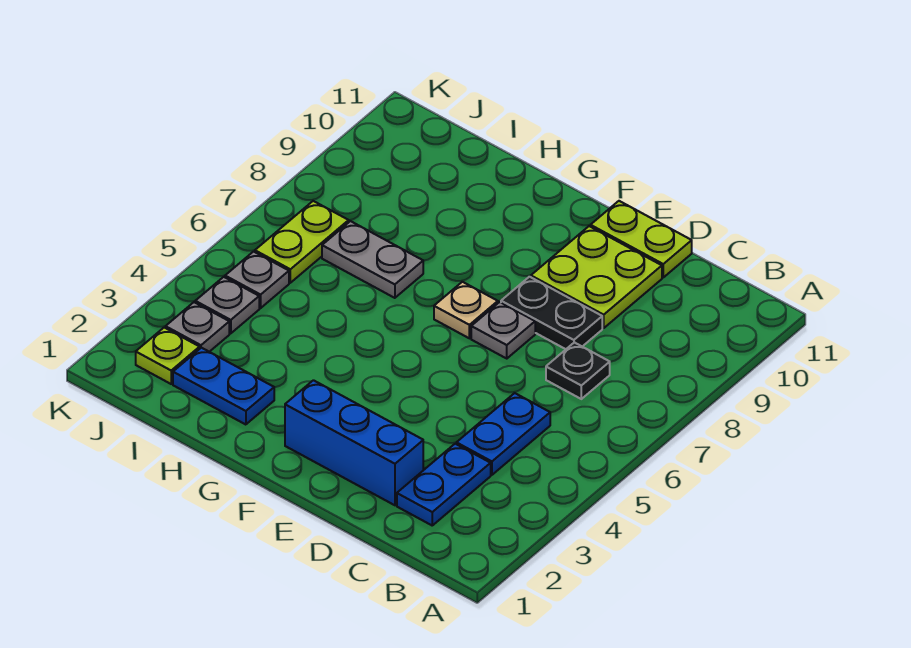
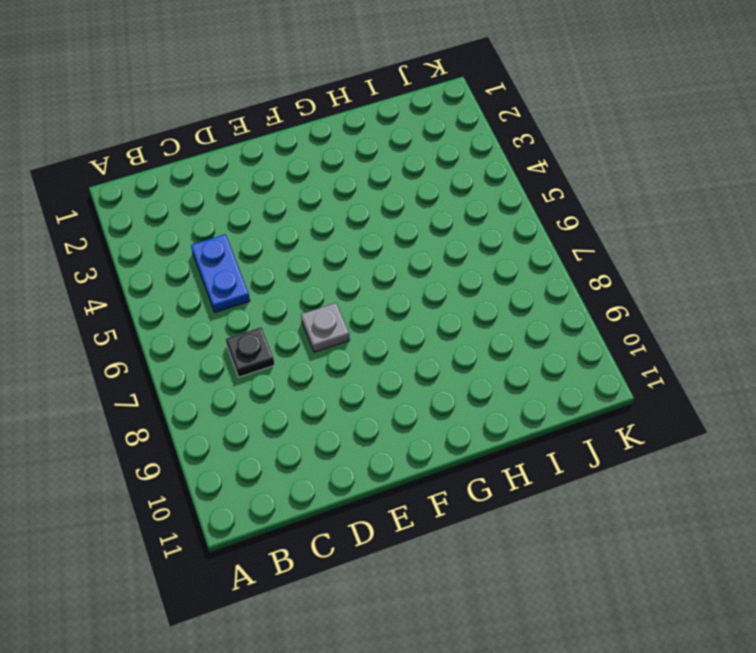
none -> blue plate C2:C3 level 1
none -> blue brick D2:F2 level 1
none -> black plate D8:E8 level 1

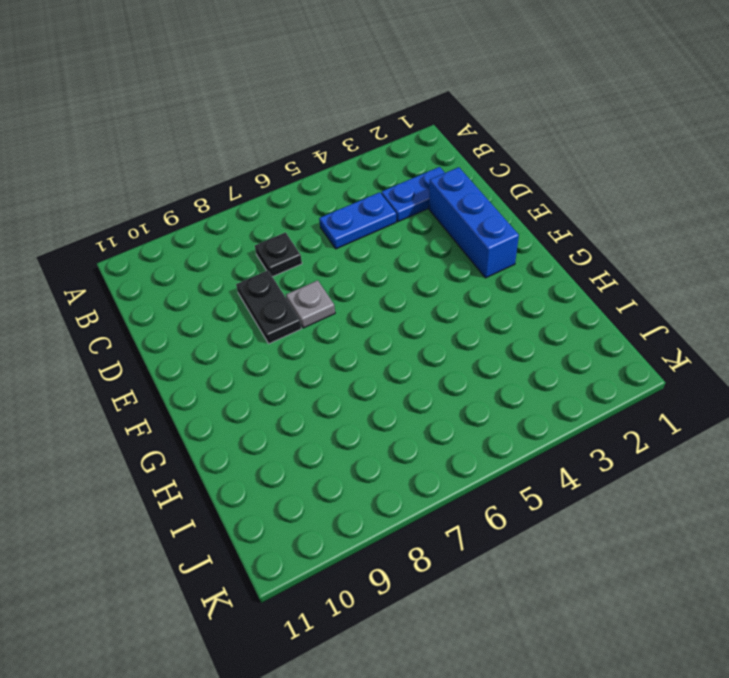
none -> lime plate D9:E10 level 1
none -> lime plate D11:E11 level 1
none -> tan plate F7 level 1

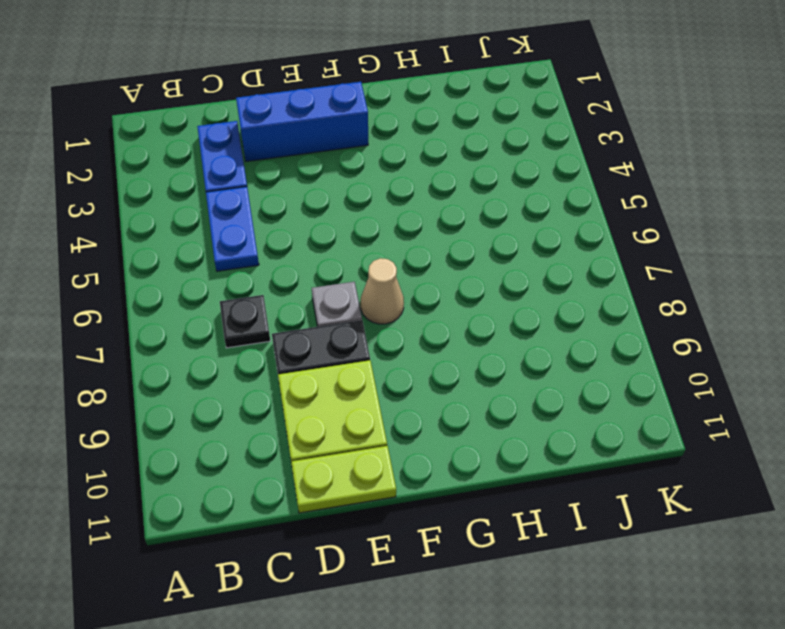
tan cone F7 level 1 -> tan plate F7 level 1
none -> blue plate H2:I2 level 1
none -> grey plate H7:I7 level 1
none -> lime plate J2 level 1

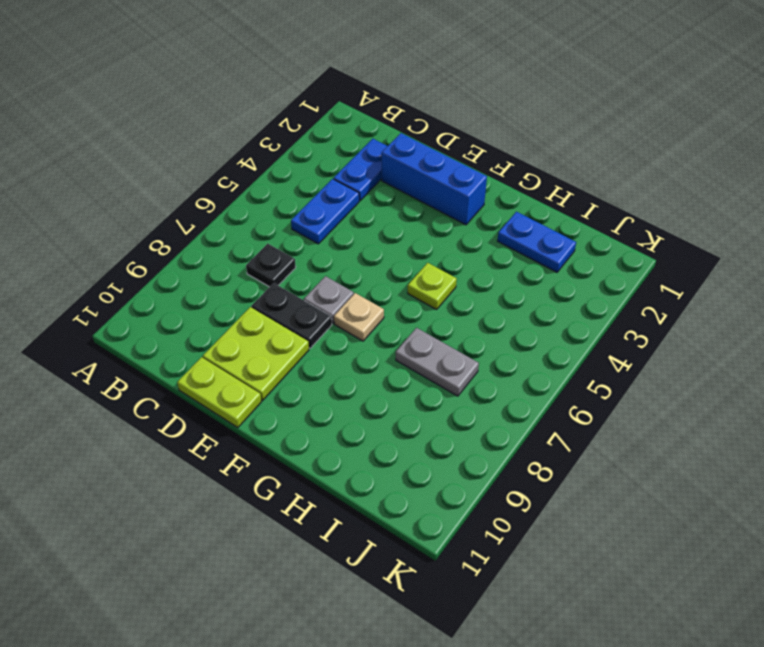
lime plate G5 level 1 -> lime plate J2 level 1
none -> grey plate J3 level 1
none -> grey plate J4 level 1
none -> grey plate J5 level 1

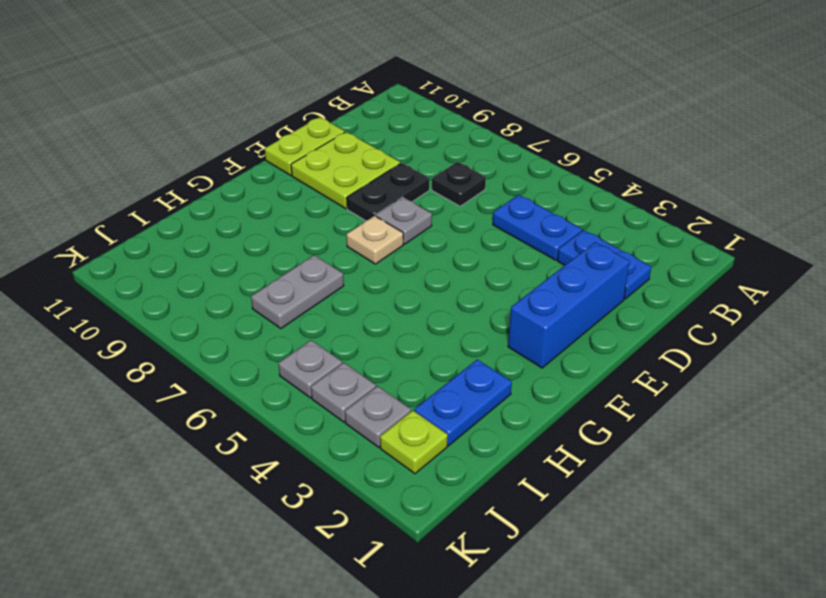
none -> lime plate J6:J7 level 1

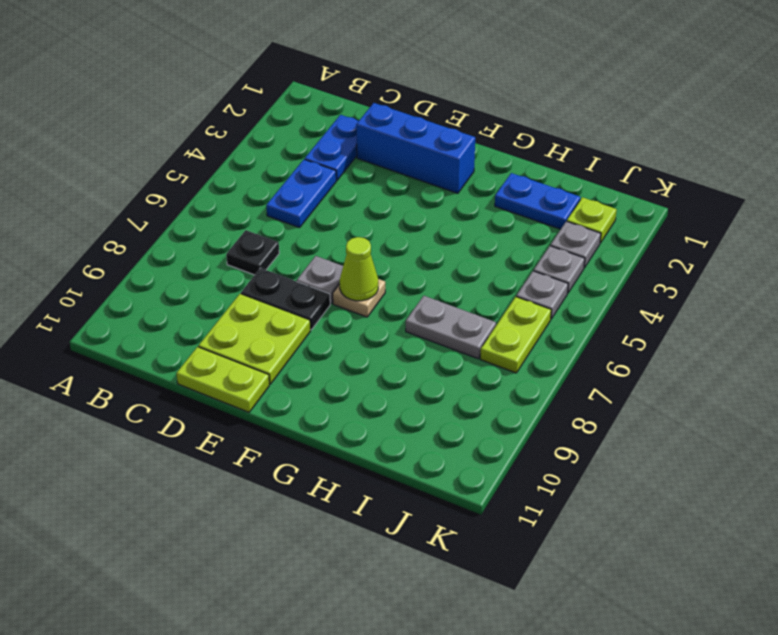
lime cone F7 level 2 -> none

